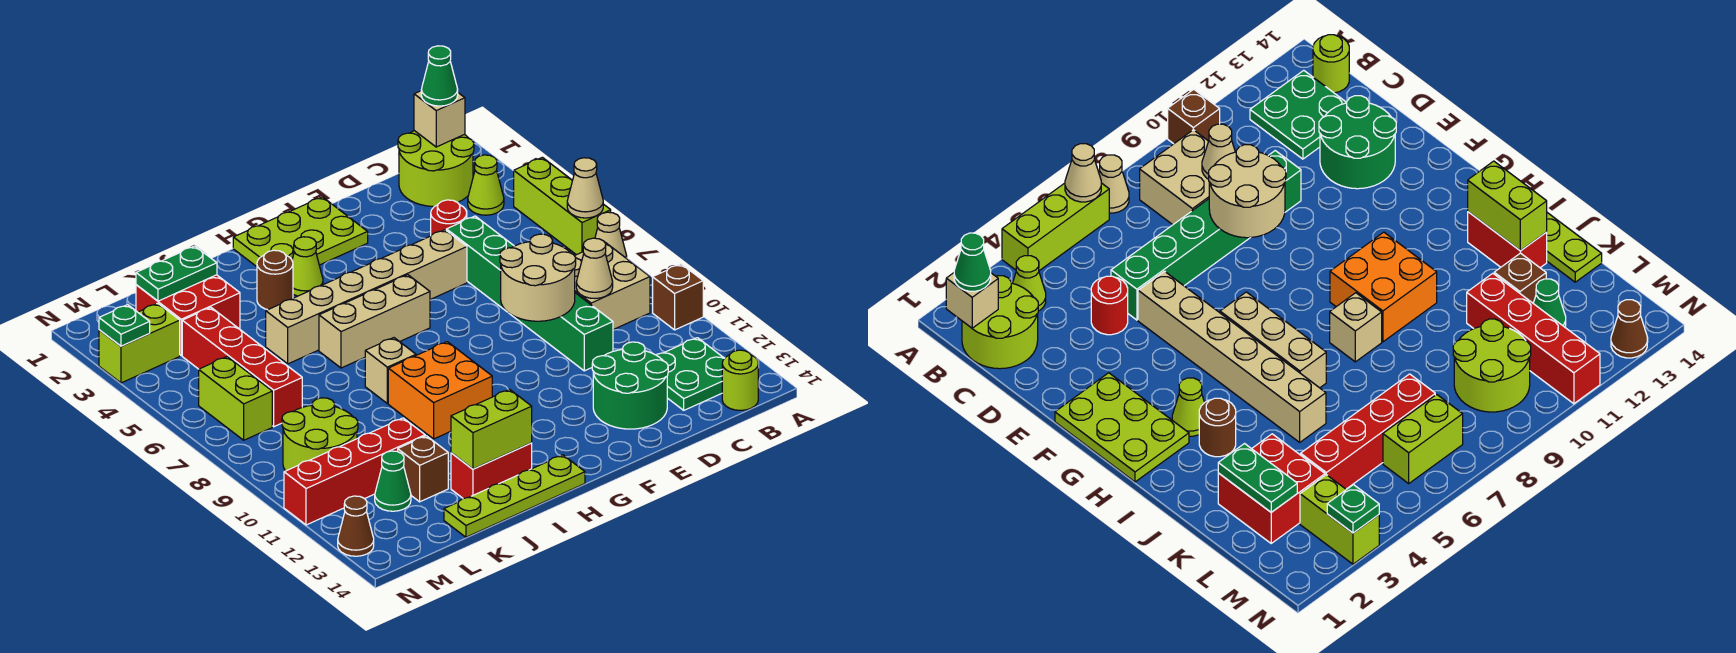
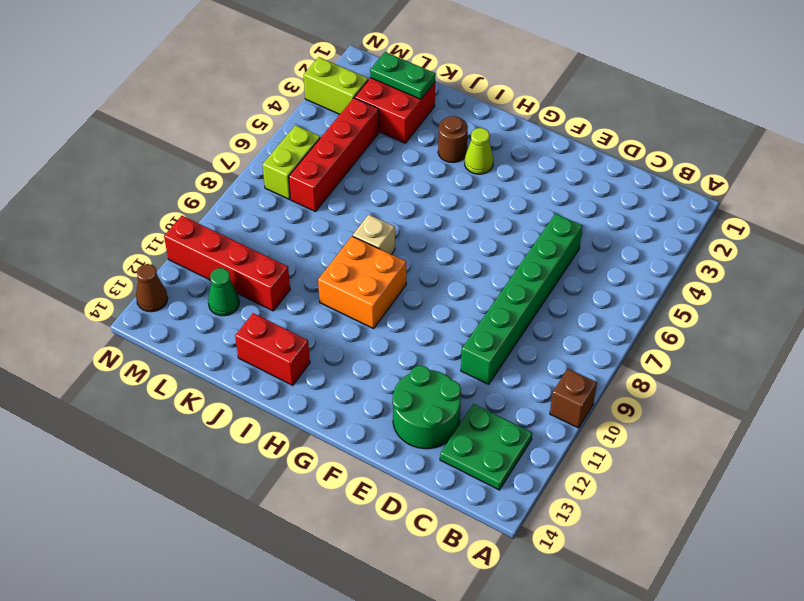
none -> lime brick A4:A6 level 1
none -> tan cone A7 level 1
none -> lime round brick B1:C2 level 1
none -> lime cone B3 level 1

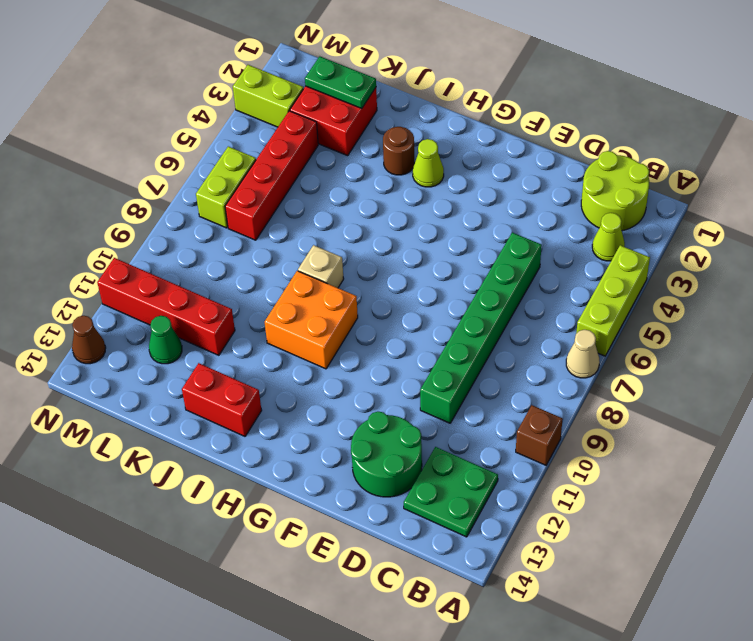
none -> tan brick B8:C9 level 1
none -> lime round brick B14 level 1
none -> red round brick D4 level 1
none -> tan brick E5:J5 level 1

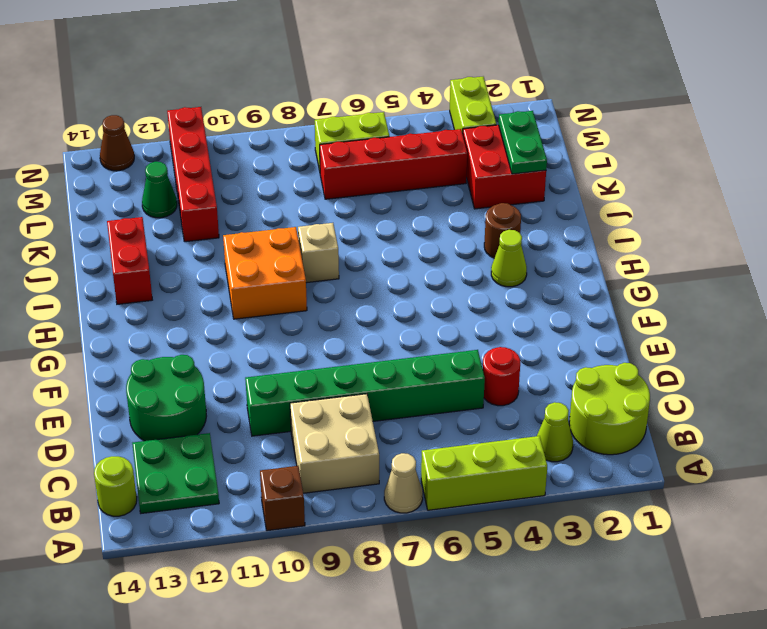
none -> tan brick E5:J5 level 1
none -> lime plate F1:H2 level 1
none -> tan brick G6:I6 level 1
none -> lime plate H14:K14 level 1

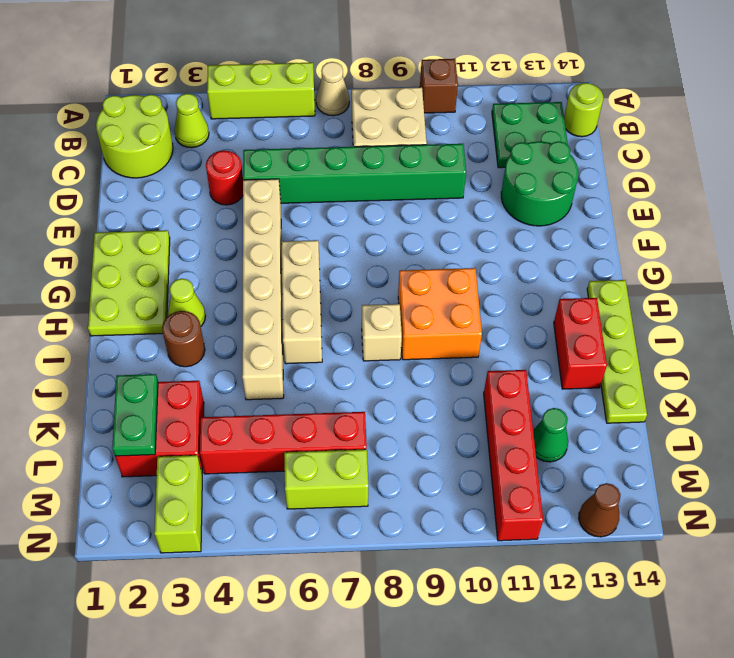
none -> brown brick K12 level 1
none -> lime round brick L9:M10 level 1
none -> tan cone A6 level 2
none -> tan brick B1 level 2

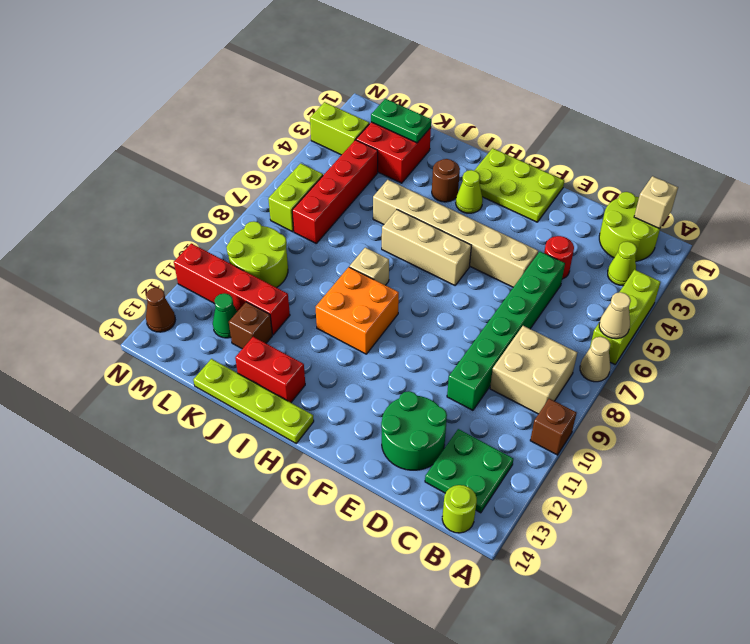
none -> tan cone C9 level 2
none -> tan round brick D8:E9 level 2
none -> lime brick I13:J13 level 2
none -> green plate N3 level 2

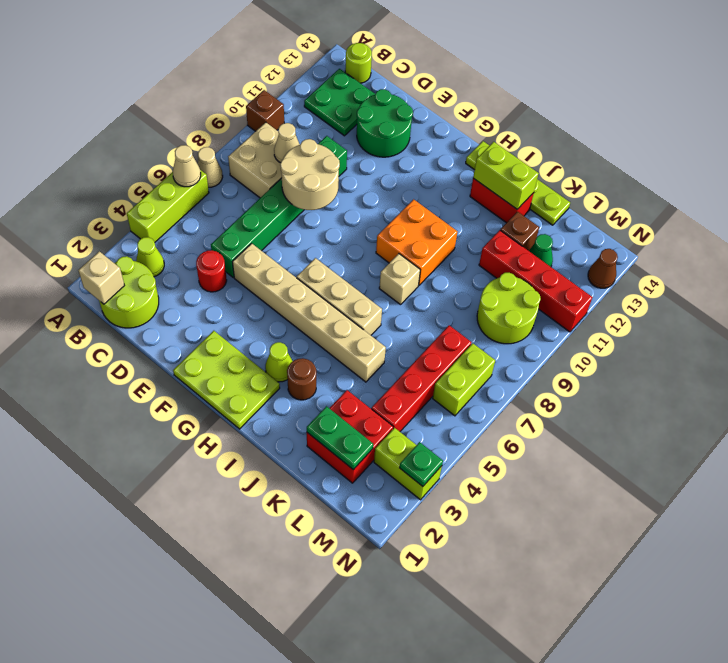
none -> green cone B1 level 3

